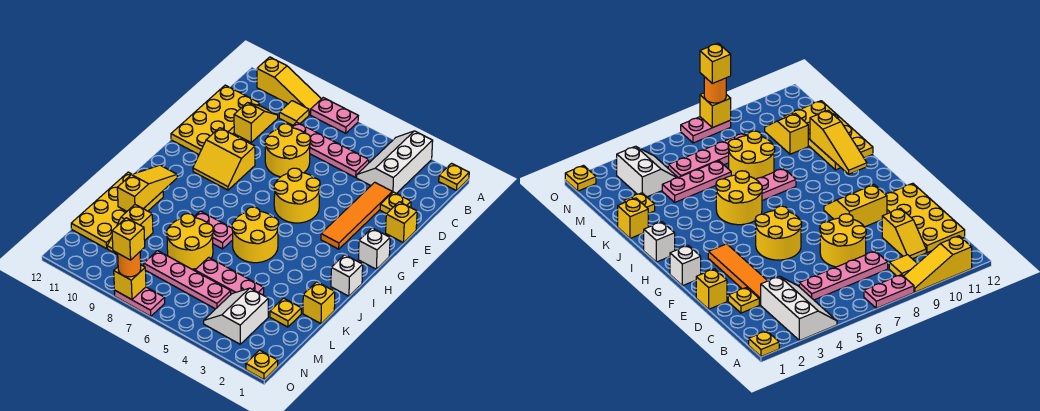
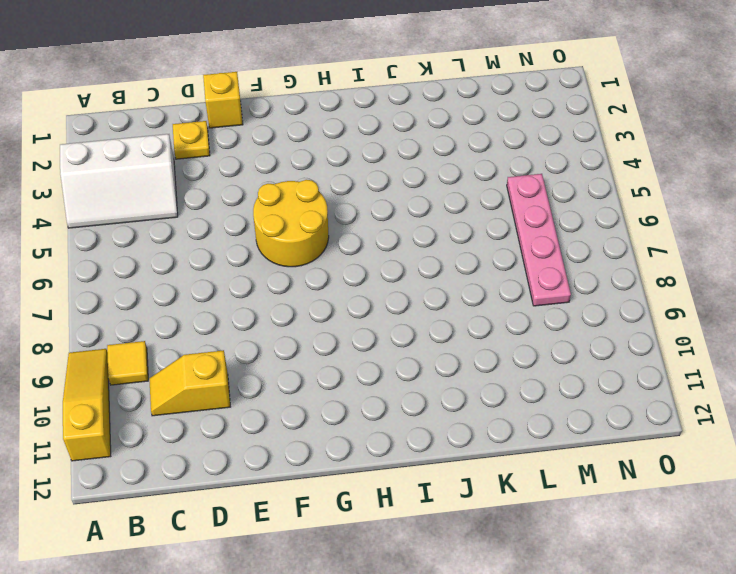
none -> yellow plate A1 level 1
none -> pink plate A7:A8 level 1
none -> pink plate C5:C8 level 1
none -> yellow plate C11:F12 level 1

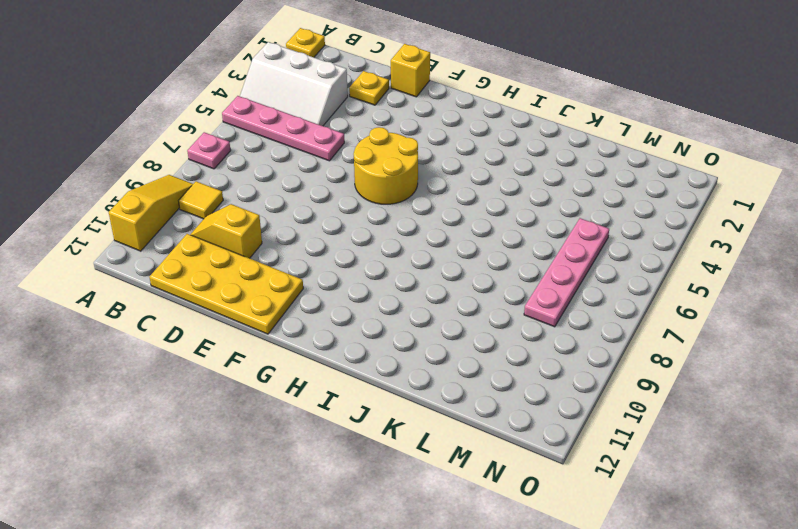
pink plate A5:D5 level 1 -> pink plate C5:C8 level 1
pink plate A7 level 1 -> pink plate A7:A8 level 1
none -> orange tile D3:G3 level 1
none -> yellow round brick D7:E8 level 1
none -> yellow slope F9:G10 level 1 top F
none -> white brick G1 level 1

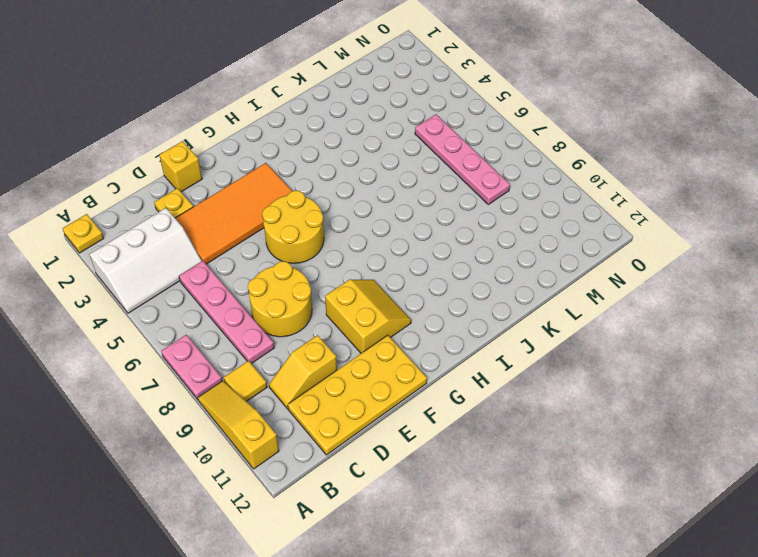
orange tile D3:G4 level 1 -> orange tile D3:G3 level 1
none -> white brick G1 level 1
none -> white brick I1 level 1
none -> yellow round brick I5:J6 level 1
none -> pink plate J7:J8 level 1

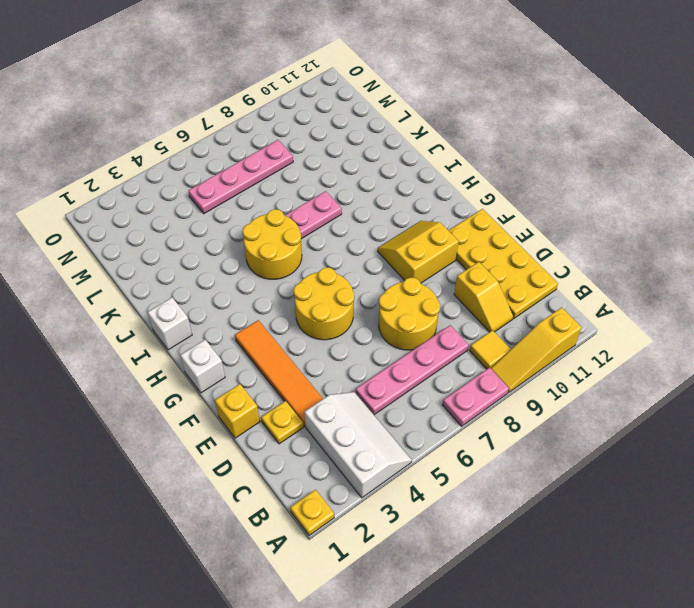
none -> yellow plate J11:M12 level 1
none -> yellow brick K1 level 1
none -> yellow round brick K7:L8 level 1
none -> yellow plate L2 level 1

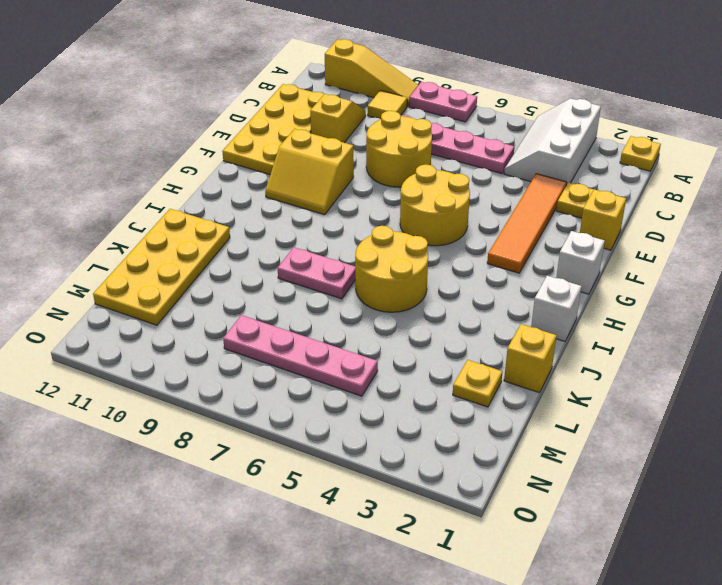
none -> yellow round brick K7:L8 level 1
none -> pink plate L4:L6 level 1
none -> yellow slope L10:M10 level 1 top L
none -> white slope M3:N4 level 1 top 3

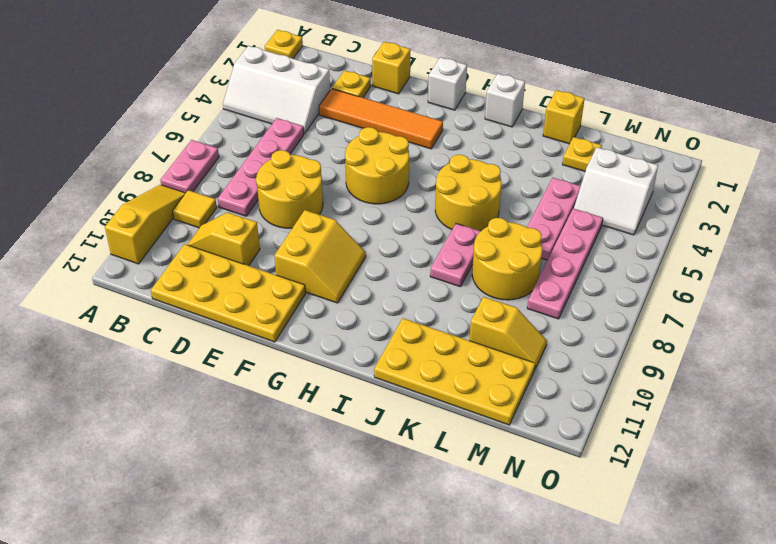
none -> yellow plate O1 level 1
none -> pink plate O7:O8 level 1
none -> yellow slope I11:K11 level 2 top K
none -> yellow brick O8 level 2

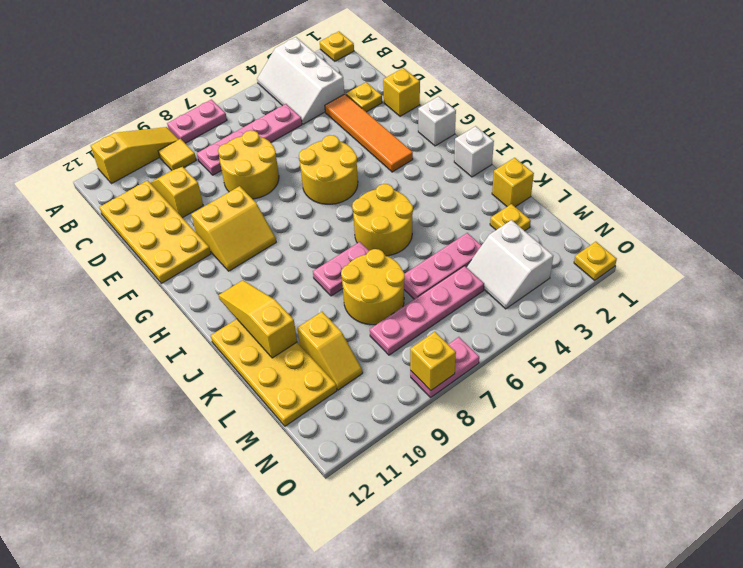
none -> orange round brick O8 level 3
none -> yellow brick O8 level 4

